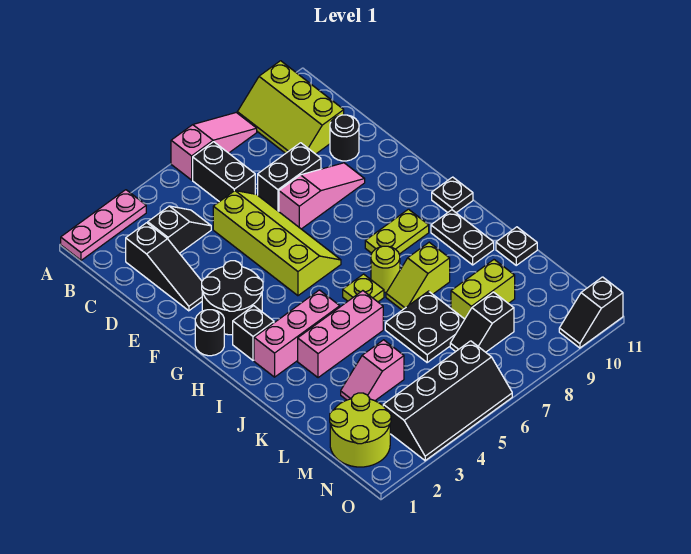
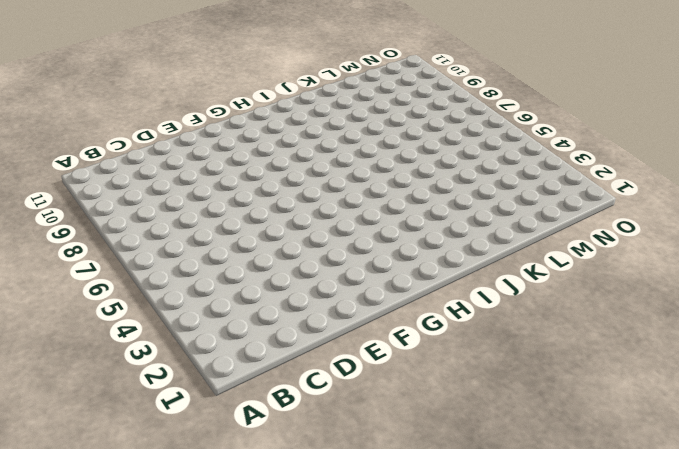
none -> pink plate A1:A3 level 1
none -> pink slope A6:A8 level 1 top 6
none -> lime slope A9:C10 level 1 top 10

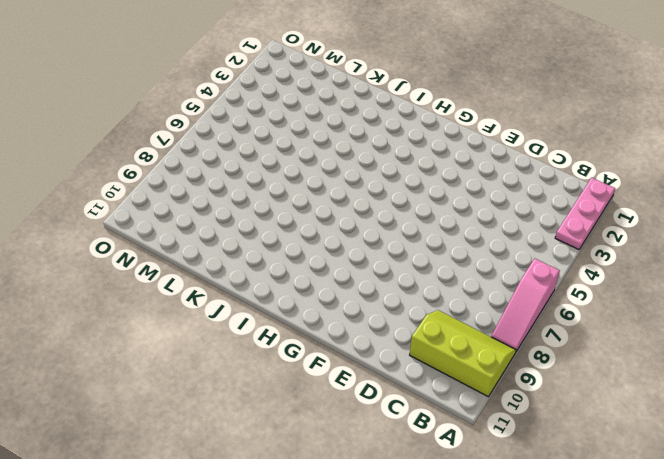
none -> black brick B6:C6 level 1
none -> black slope C2:E2 level 1 top C
none -> black slope C3:C4 level 1 top 3

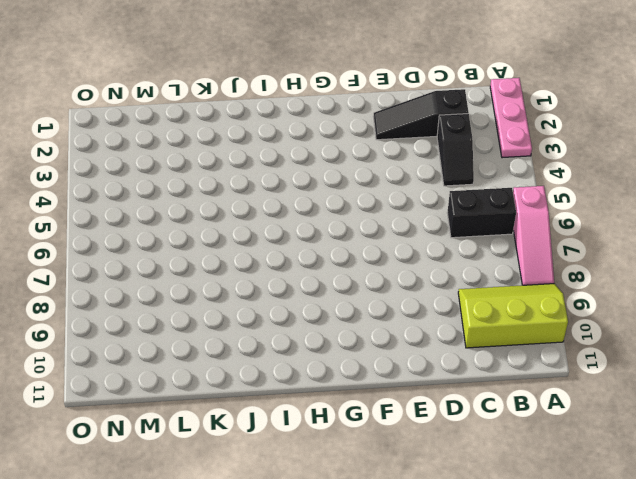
none -> lime slope D5:G6 level 1 top 5
none -> black brick D7:D8 level 1
none -> black round brick D10 level 1

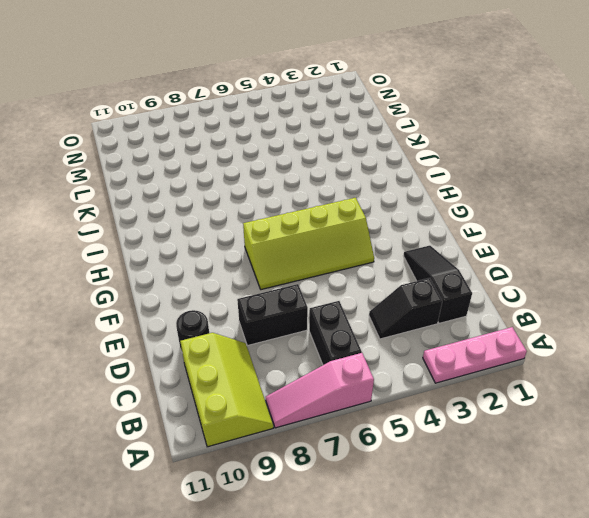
lime slope F4:G7 level 1 top G -> lime slope D5:G6 level 1 top 5
none -> pink slope E7:E9 level 1 top 7
none -> black round brick F2:G3 level 1
none -> black round brick G1 level 1

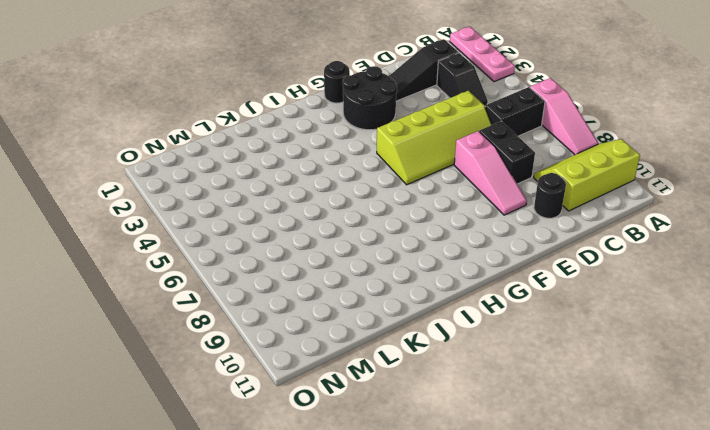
none -> black brick H2 level 1
none -> lime plate H8:H9 level 1
none -> black plate H11 level 1

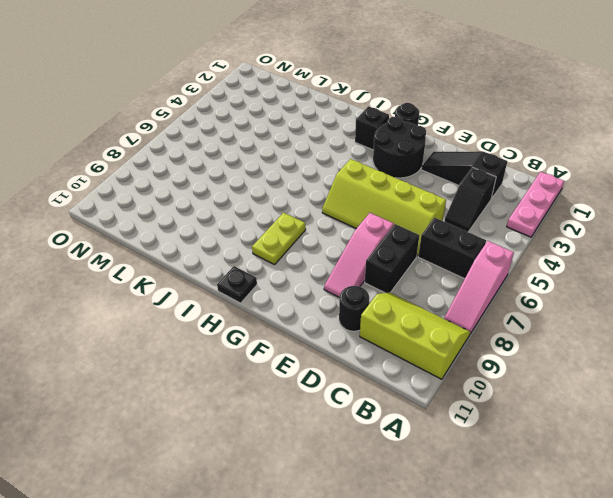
none -> pink brick I2:I4 level 1
none -> lime plate I6 level 1
none -> lime round brick I7 level 1

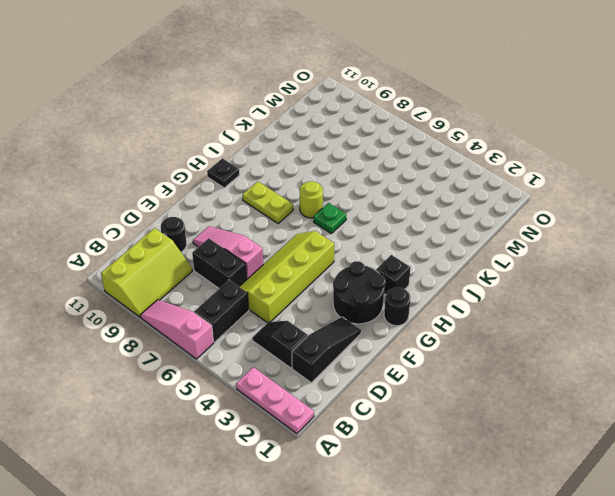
green plate I6 level 1 -> lime plate I6 level 1
none -> pink brick I2:I4 level 1
none -> black plate I10:J10 level 1
none -> pink brick J3:J5 level 1

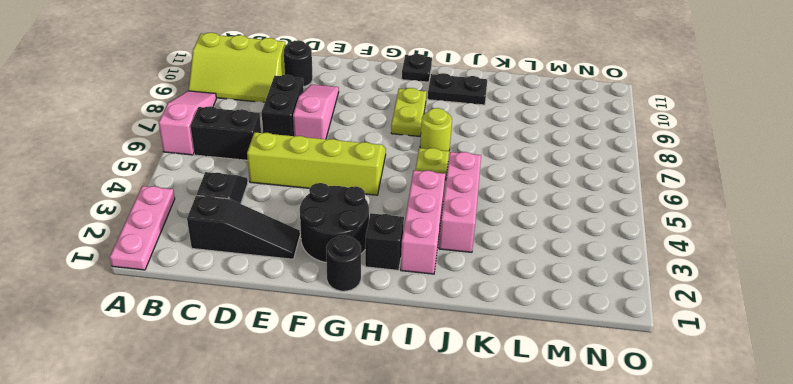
none -> lime slope J7:J8 level 1 top 8
none -> black plate K6:L7 level 1
none -> black plate K11 level 1

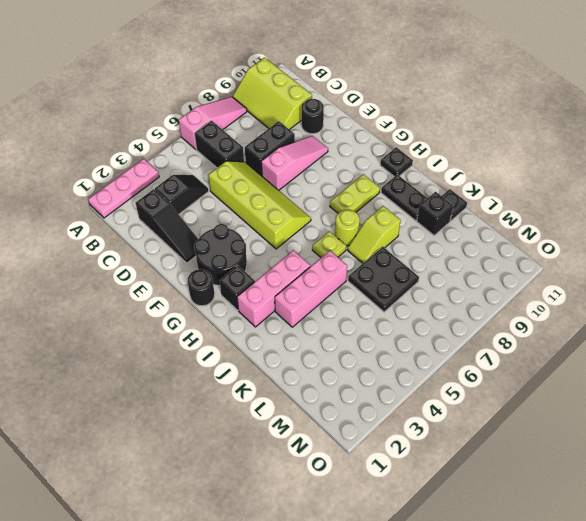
black brick K10 level 1 -> none
none -> pink slope L3:L4 level 1 top 4
none -> lime brick L8:L9 level 1
none -> lime round brick M1:N2 level 1

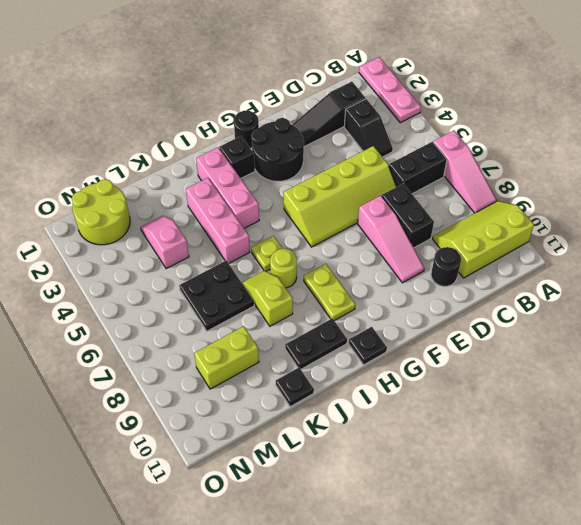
lime brick L9:M9 level 1 -> lime brick L8:L9 level 1
none -> black slope M7:M8 level 1 top 8
none -> black slope N3:O6 level 1 top N
none -> black slope O10:O11 level 1 top 11

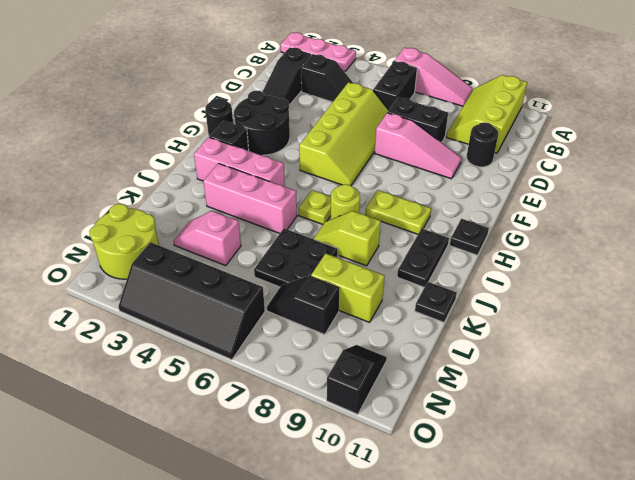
black slope N10:O10 level 1 top O -> black slope O10:O11 level 1 top 11

